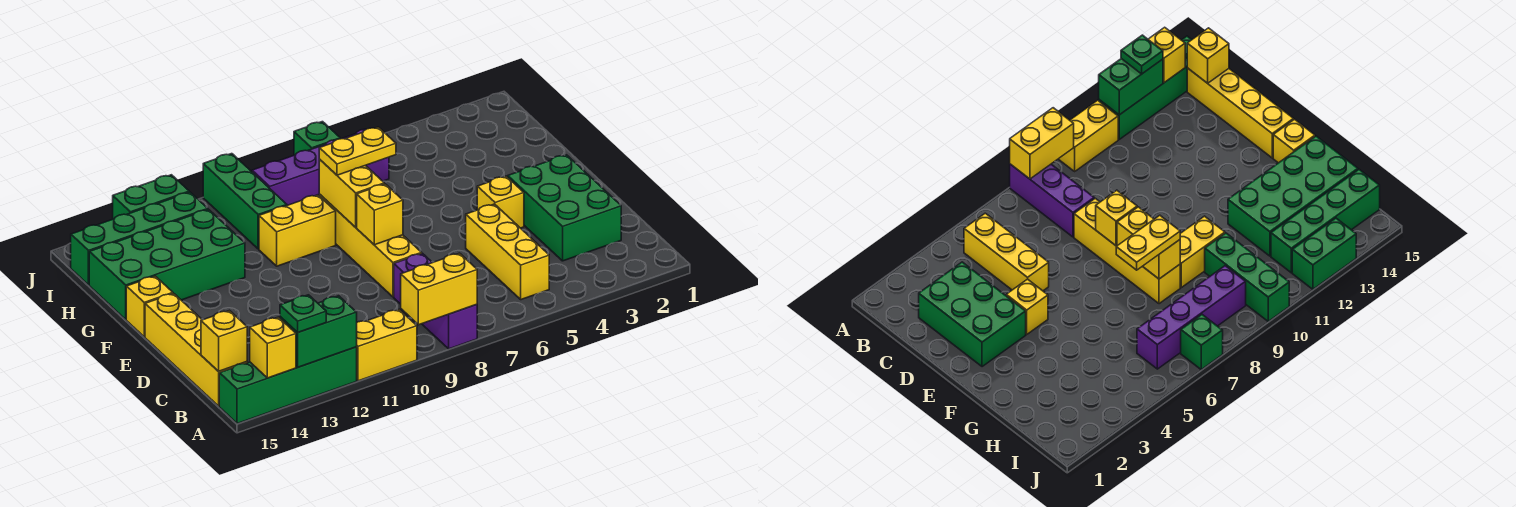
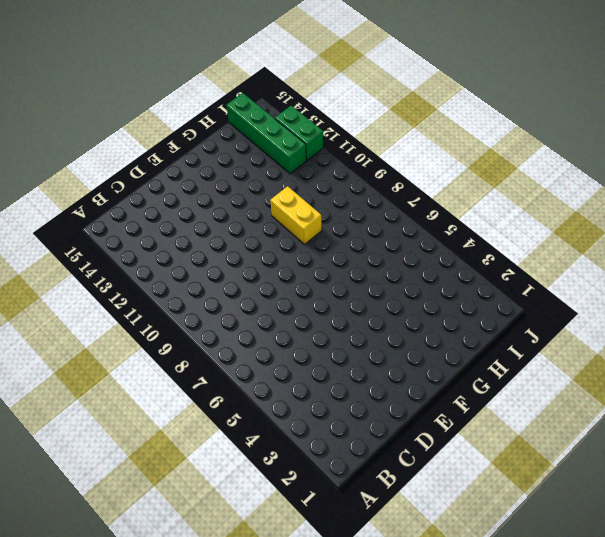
none -> purple brick A8:C8 level 1
none -> yellow brick A10:A11 level 1
none -> green brick A12:A15 level 1

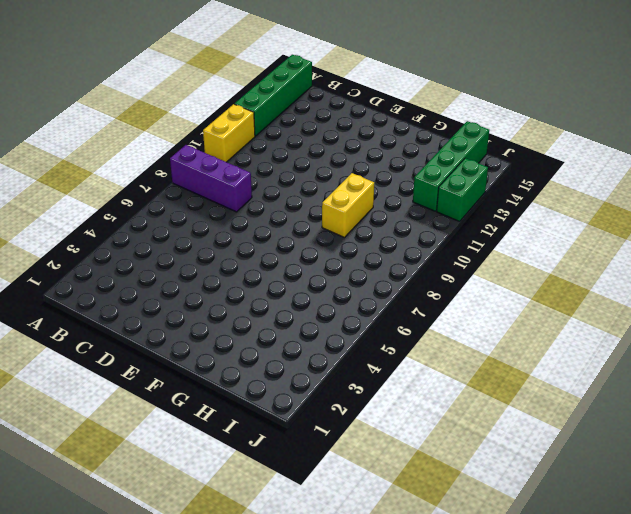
none -> yellow brick B5:D5 level 1
none -> yellow brick B15:E15 level 1
none -> green brick C2:E3 level 1

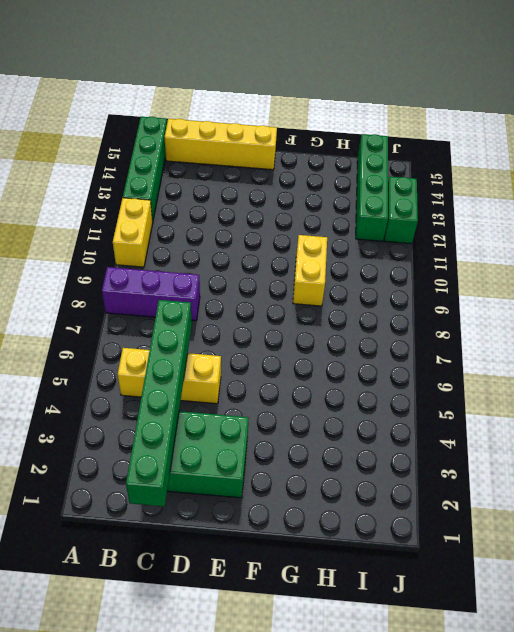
green brick C1:C6 level 2 -> none
none -> yellow brick D8:G8 level 1
none -> yellow brick E4 level 1
none -> yellow brick F15 level 1

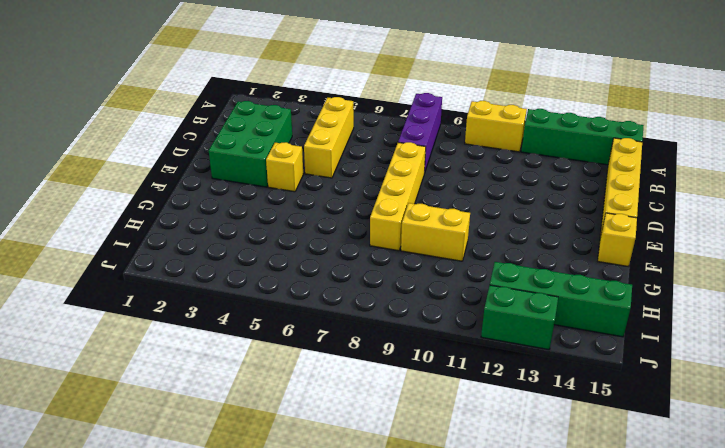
none -> green brick G12:H15 level 1
none -> green brick H10:J10 level 1
none -> purple brick I6:I9 level 1

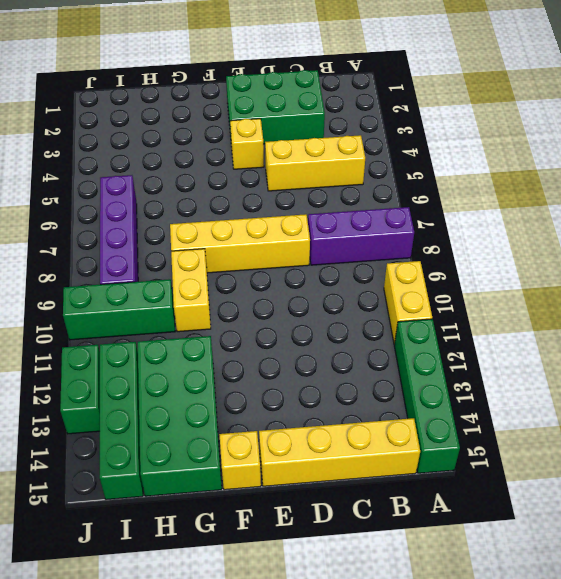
none -> green brick J7 level 1
none -> yellow brick A8:A9 level 2
none -> green brick A12:A13 level 2

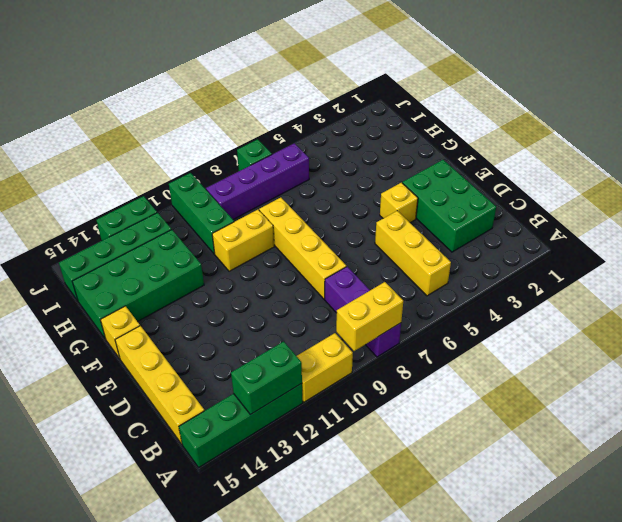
none -> yellow brick A14 level 2
none -> yellow brick B15 level 2
none -> yellow brick E8 level 2

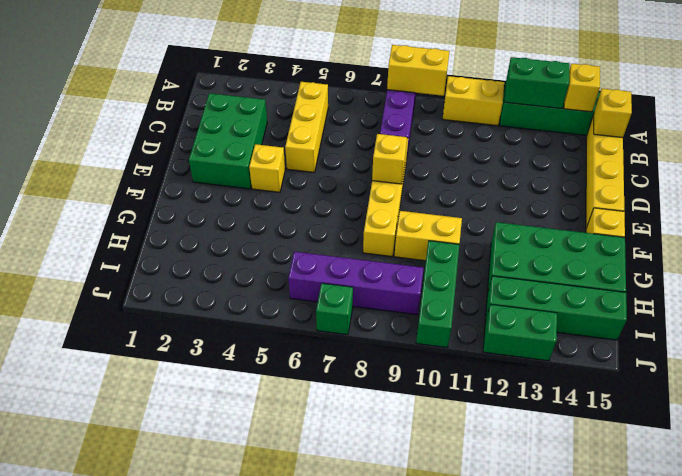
none -> yellow brick F8:G8 level 2
none -> green plate A13 level 3
none -> yellow plate G7:G8 level 3

